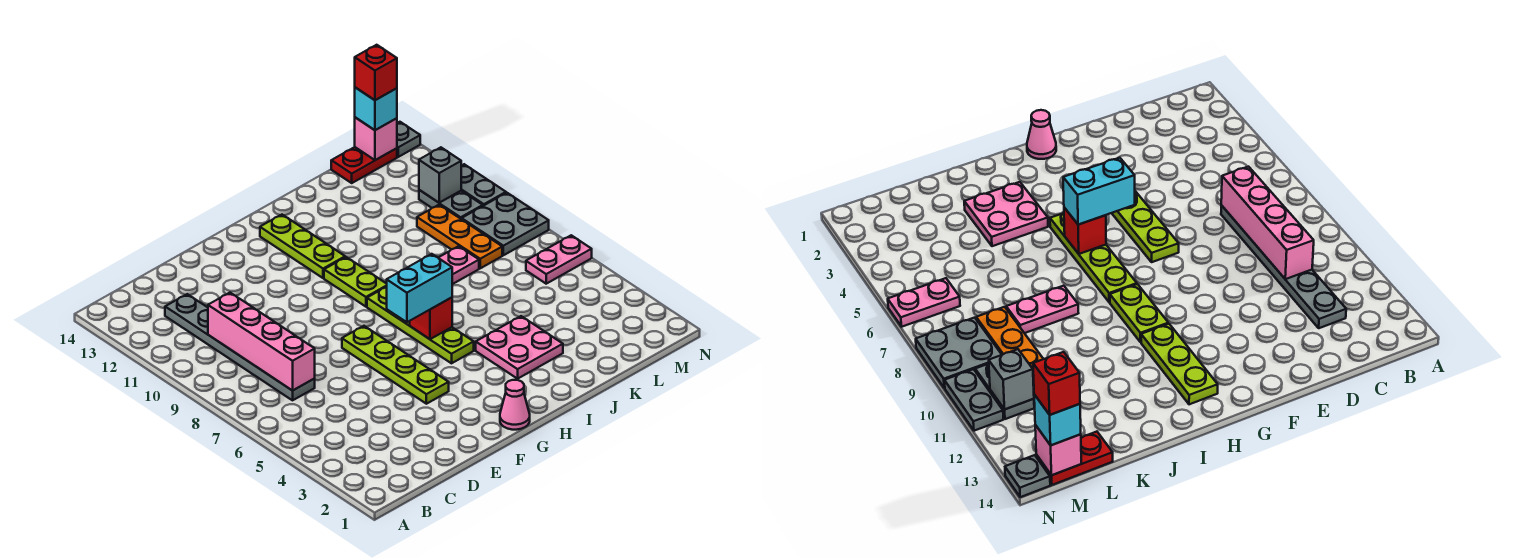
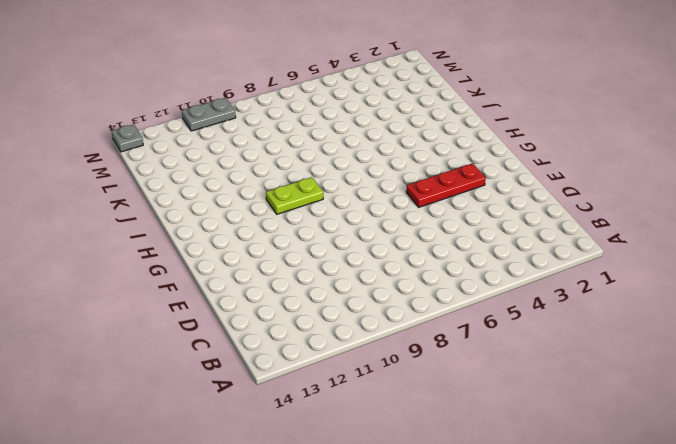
red plate F3:F5 level 1 -> lime plate F4:F7 level 1
none -> grey plate C7:C12 level 1
none -> pink cone G1 level 1
none -> lime plate H5:H8 level 1

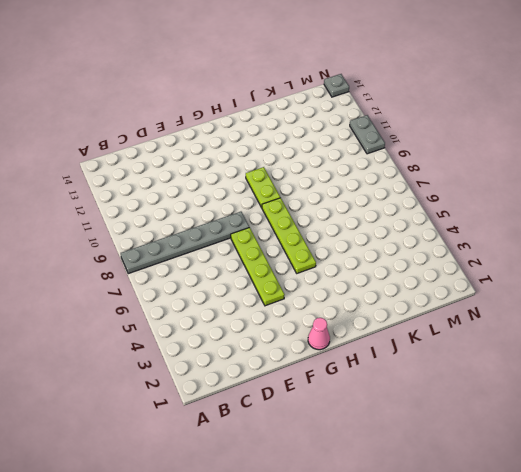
grey plate A8:F8 level 1 -> grey plate C7:C12 level 1
none -> lime plate H11:H13 level 1
none -> pink plate I3:J4 level 1
none -> pink plate J8:K8 level 1

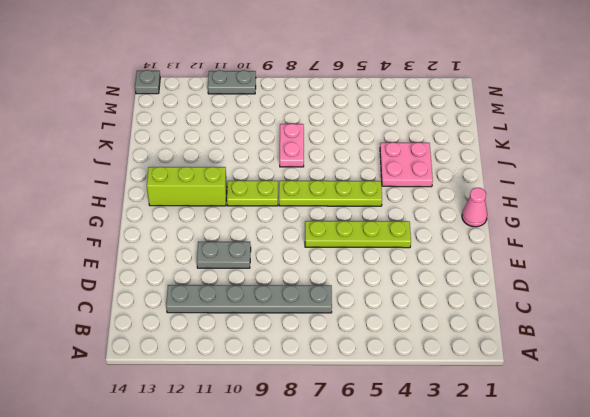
grey plate E10:E11 level 1 -> grey plate M10:M11 level 1
lime brick H11:H13 level 1 -> lime plate H11:H13 level 1
none -> orange plate L8:L10 level 1
none -> red plate L14:M14 level 1
none -> pink plate M6:N6 level 1

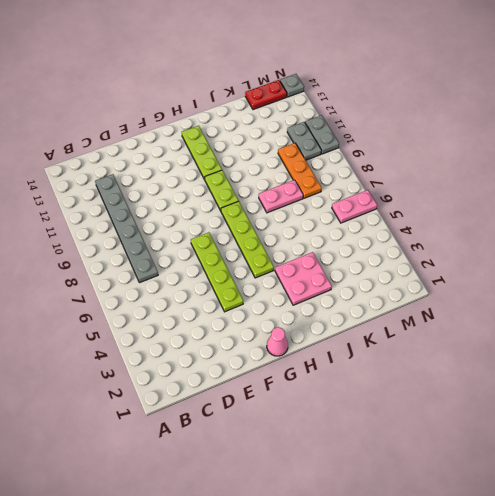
none -> grey plate M8:N9 level 1
none -> pink brick C7:C10 level 2
none -> red brick H6 level 2

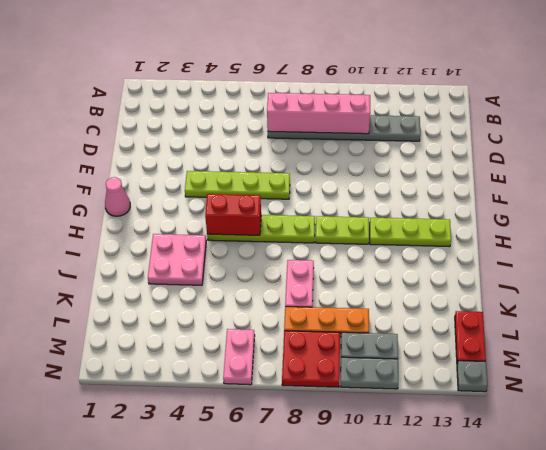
red brick H5:H6 level 2 -> red brick H6 level 2
red plate M8:N9 level 1 -> grey plate M8:N9 level 1
none -> grey brick M11 level 2
none -> pink brick M14 level 2
none -> cyan brick G6:H6 level 3

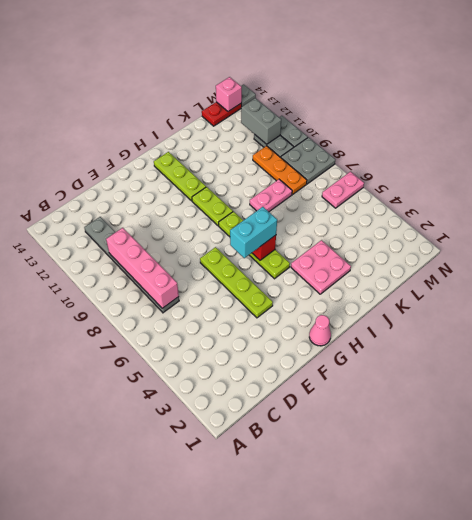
grey brick M11:M12 level 2 -> grey brick M11 level 2
none -> cyan brick M14 level 3
none -> red brick M14 level 4

